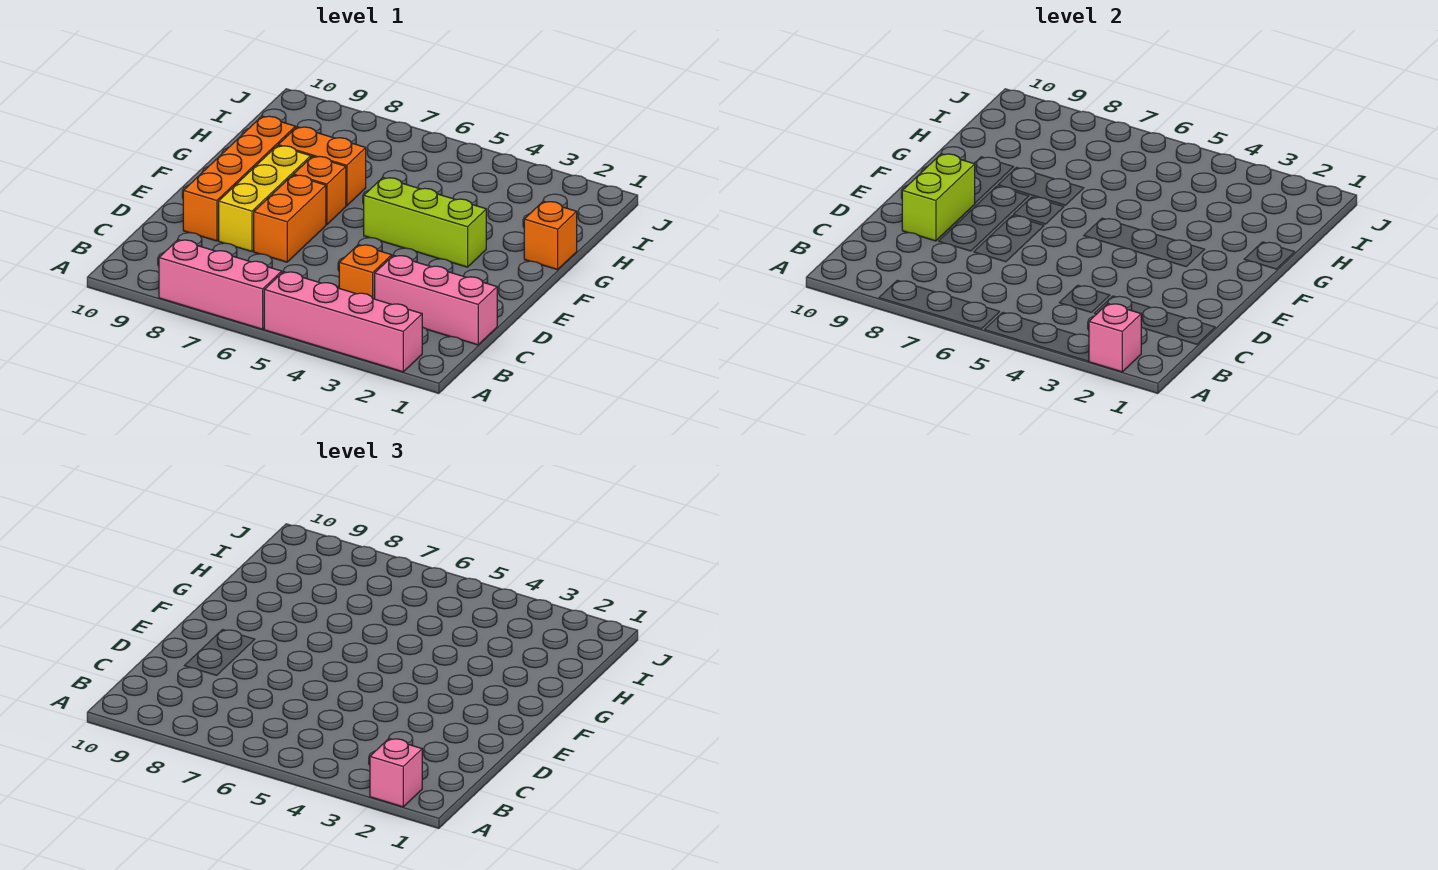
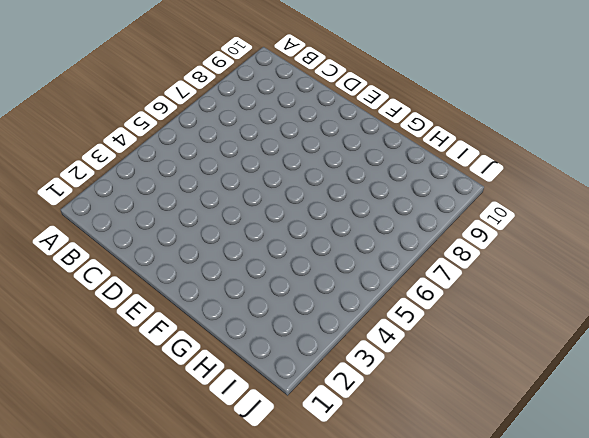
none -> pink brick A2:A5 level 1
none -> pink brick A6:A8 level 1
none -> pink brick C1:C3 level 1

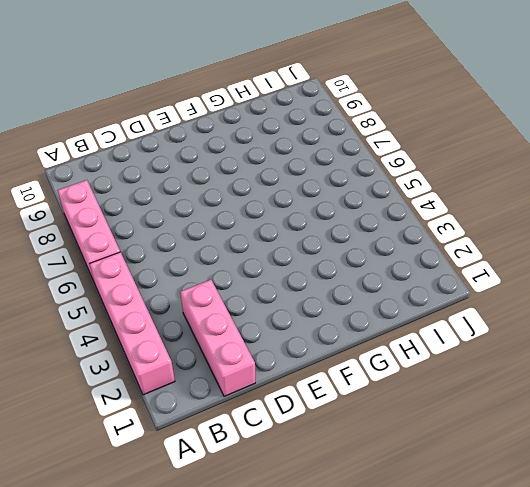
none -> orange brick C4 level 1
none -> orange brick D7:E7 level 1
none -> yellow brick D8:F8 level 1

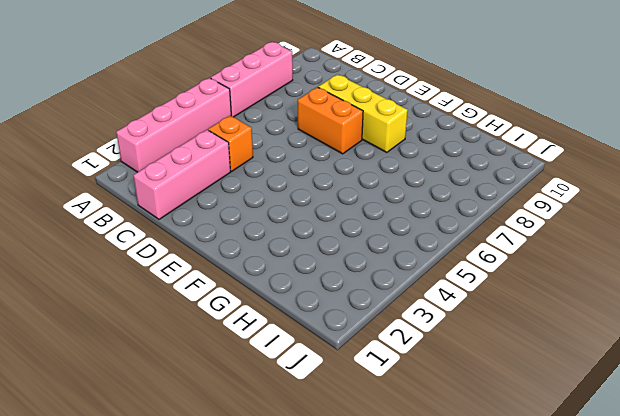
none -> orange brick D9:G9 level 1
none -> lime brick F3:F5 level 1
none -> orange brick F7 level 1

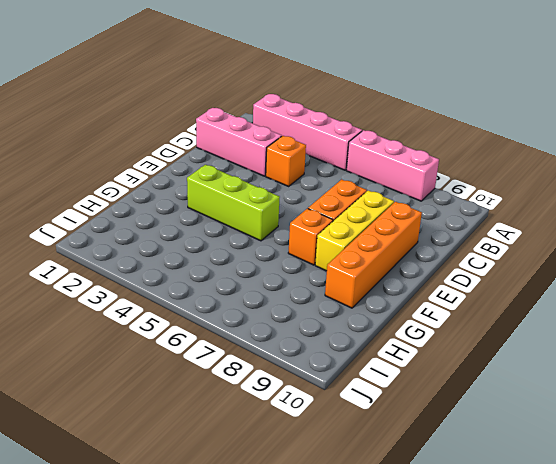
none -> orange brick G1 level 1
none -> orange brick G7:G8 level 1
none -> pink brick A2 level 2

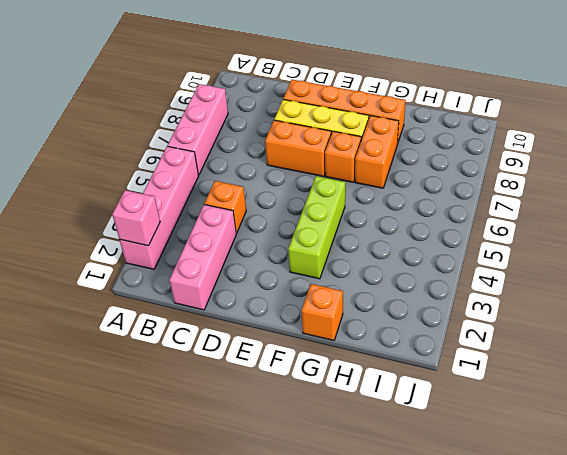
none -> lime brick D9:E9 level 2
none -> pink brick A2 level 3

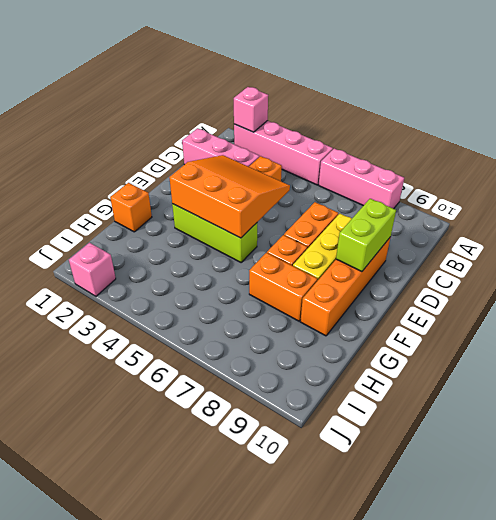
orange slope D3:F5 level 2 top F -> none
pink brick J2 level 1 -> pink brick A2 level 3

